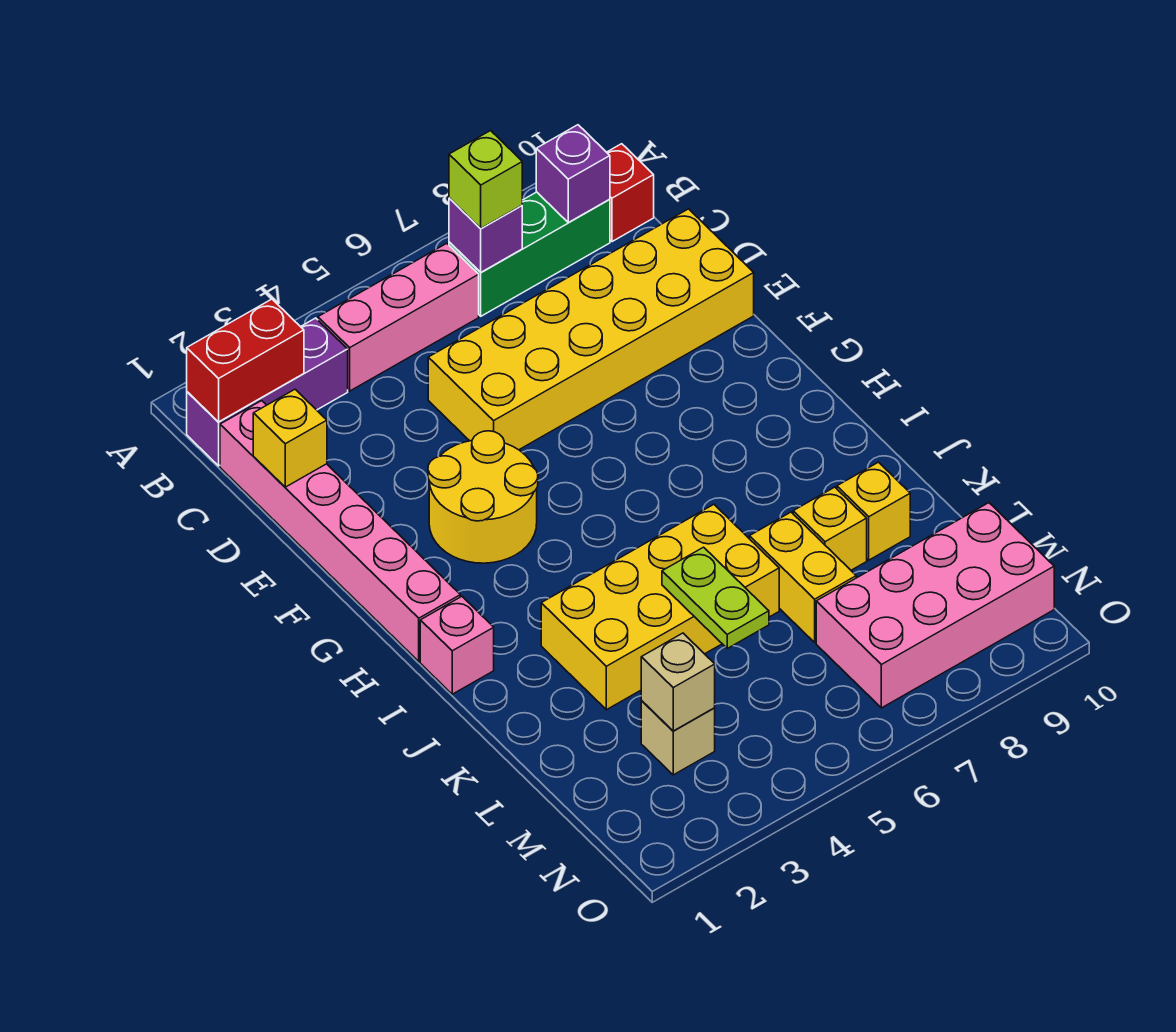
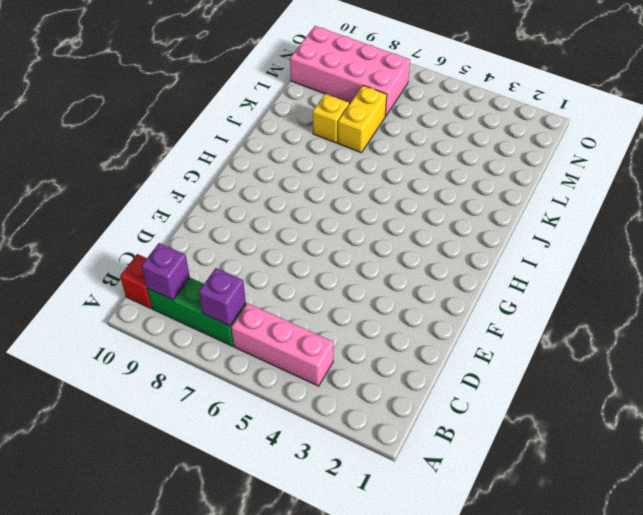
none -> purple brick B1:B3 level 1
none -> pink brick C1:H1 level 1
none -> yellow brick D5:E10 level 1

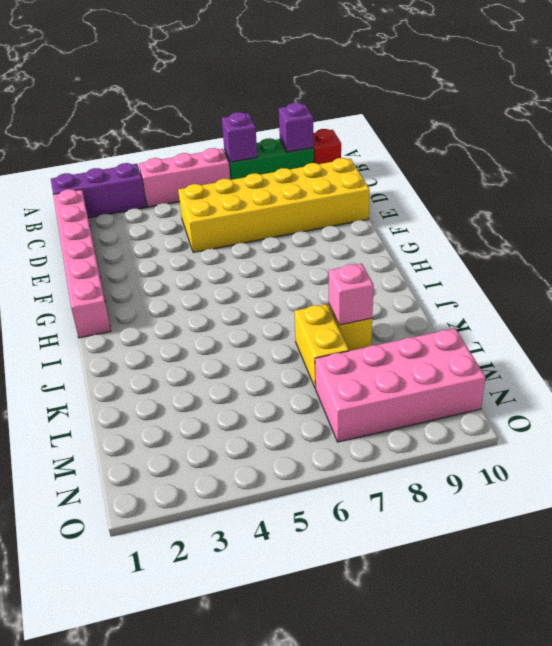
pink brick K8 level 2 -> pink brick I1 level 1
none -> yellow round brick F3:G4 level 1
none -> yellow brick J3:K6 level 1
none -> yellow brick K9 level 1

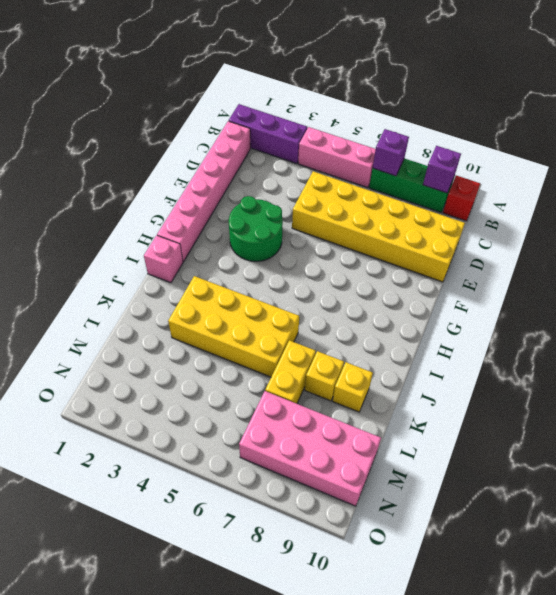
green round brick F3:G4 level 1 -> yellow round brick F3:G4 level 1
none -> tan brick M3 level 1
none -> red brick B1:B2 level 2
none -> yellow brick D1 level 2

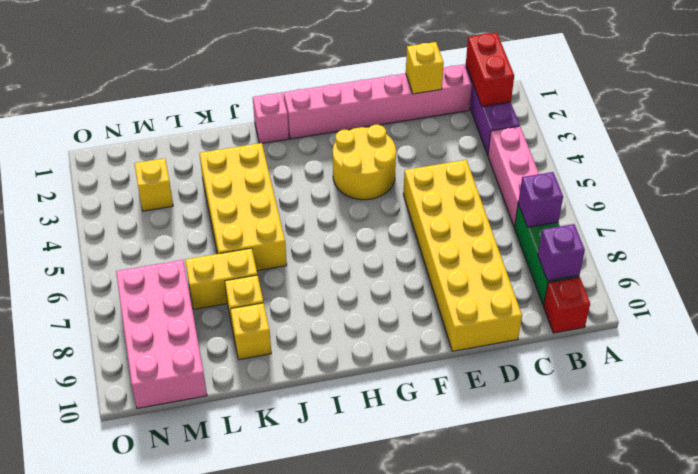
yellow brick M3 level 1 -> tan brick M3 level 1
none -> lime plate K5:L5 level 2
none -> tan brick M3 level 2
none -> lime brick B7 level 3

